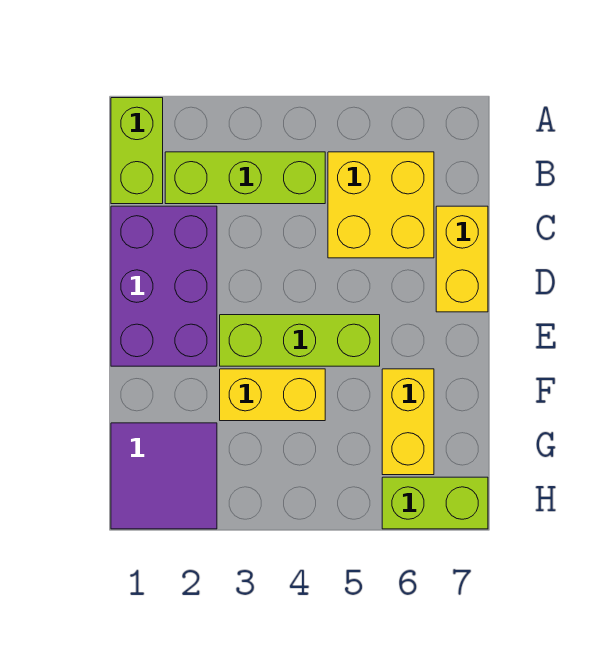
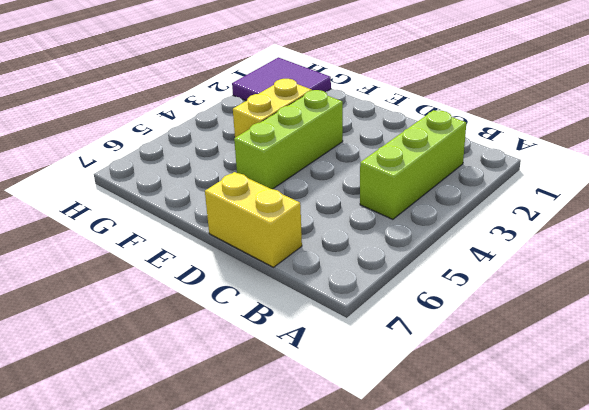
none -> lime brick A1:B1 level 1
none -> yellow brick B5:C6 level 1

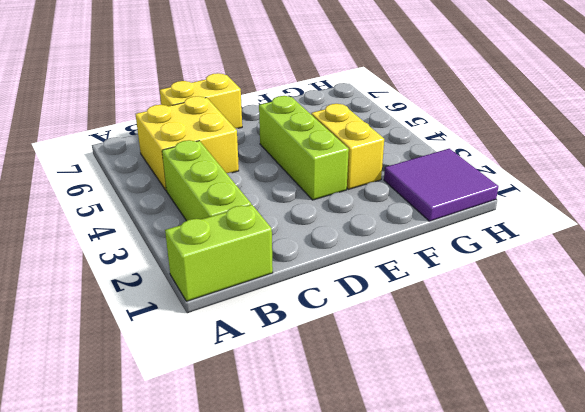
none -> purple brick C1:E2 level 1
none -> yellow brick F6:G6 level 1

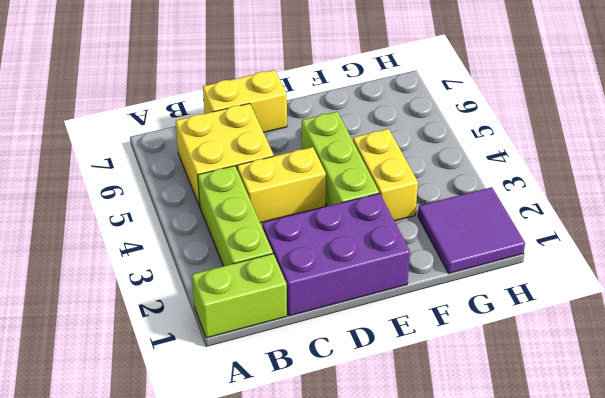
yellow brick C4:D4 level 1 -> yellow brick F6:G6 level 1
none -> lime brick H6:H7 level 1

